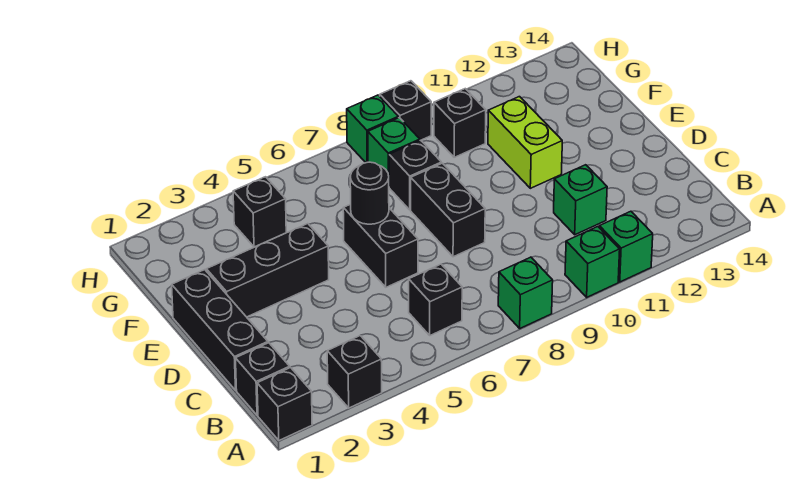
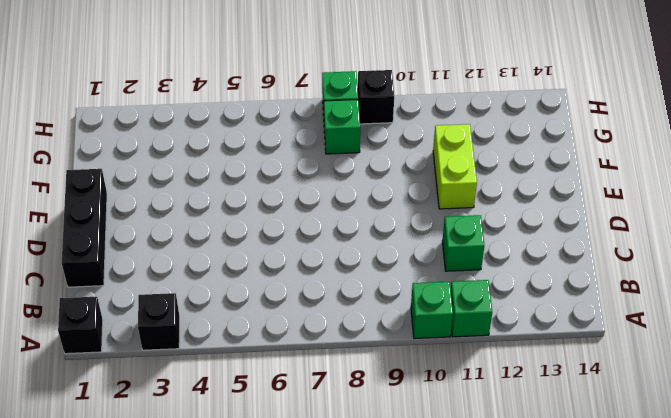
none -> green brick A8 level 1
none -> black brick B1 level 1
none -> black brick B6 level 1

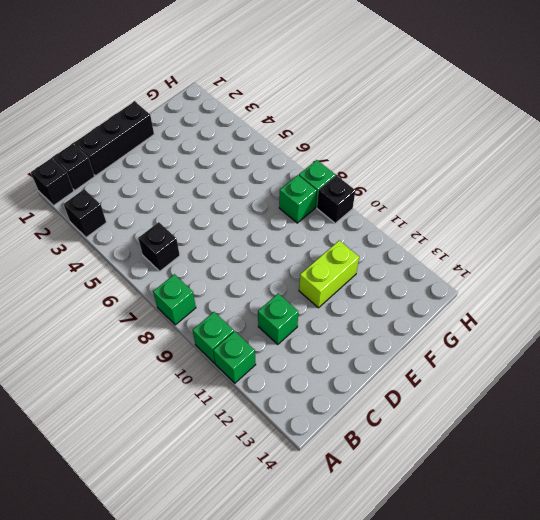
none -> black brick D6:E6 level 1
none -> black brick D8:E8 level 1
none -> black brick E2:E4 level 1

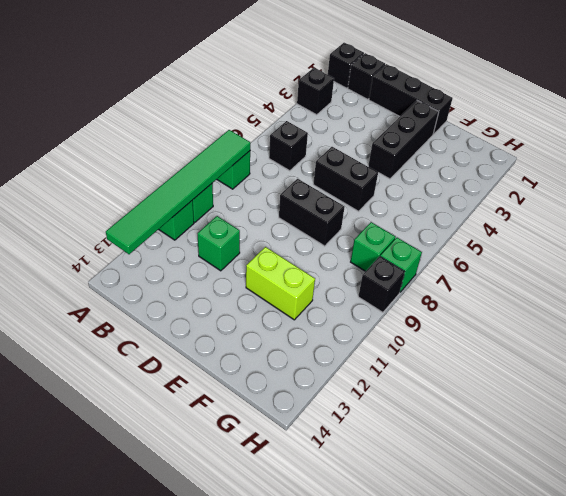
green tile A8:A13 level 2 -> none
none -> black brick F8 level 1
none -> black brick G4 level 1
none -> black brick G10 level 1

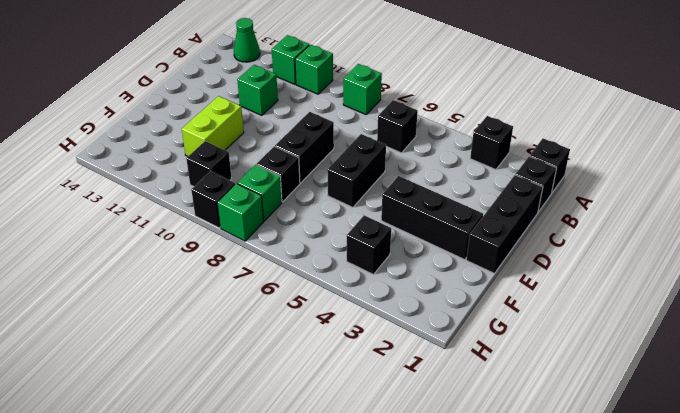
green cone A13 level 1 -> none
none -> black round brick E6 level 2

